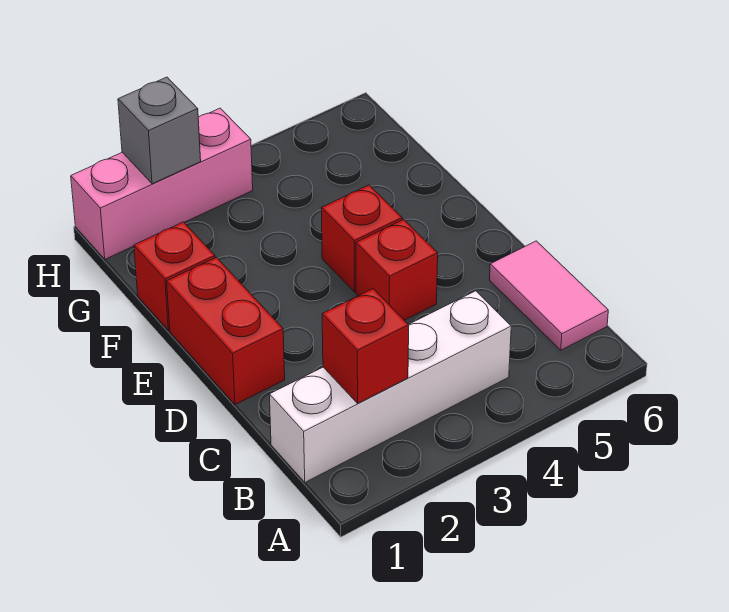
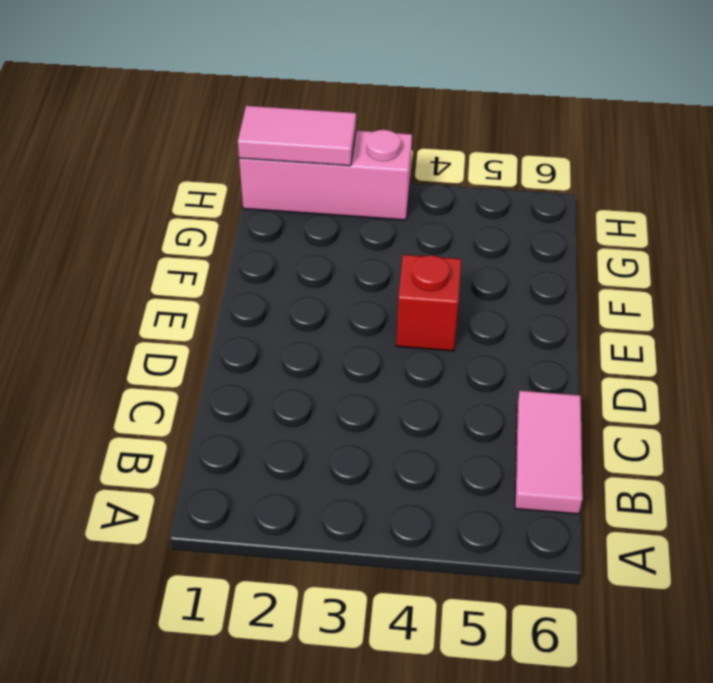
pink tile H1:H2 level 2 -> grey brick H2 level 2
none -> white brick B1:B4 level 1
none -> red brick D1:E1 level 1

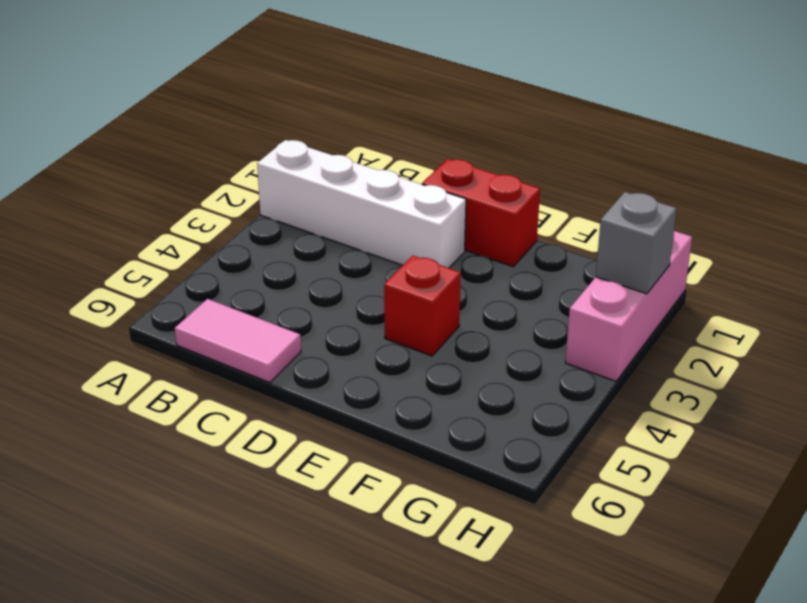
white brick A2:D2 level 1 -> white brick B1:B4 level 1
none -> red brick D4 level 1
none -> red brick F1 level 1

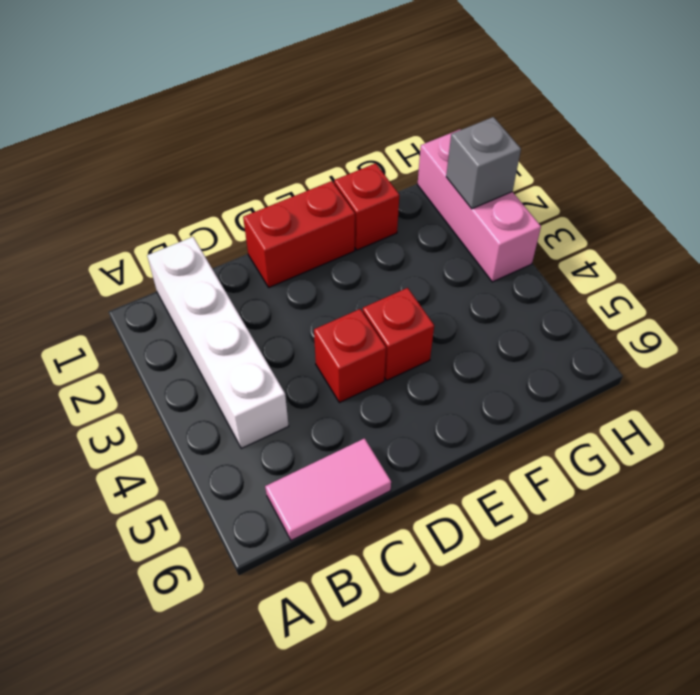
none -> red brick B2 level 2

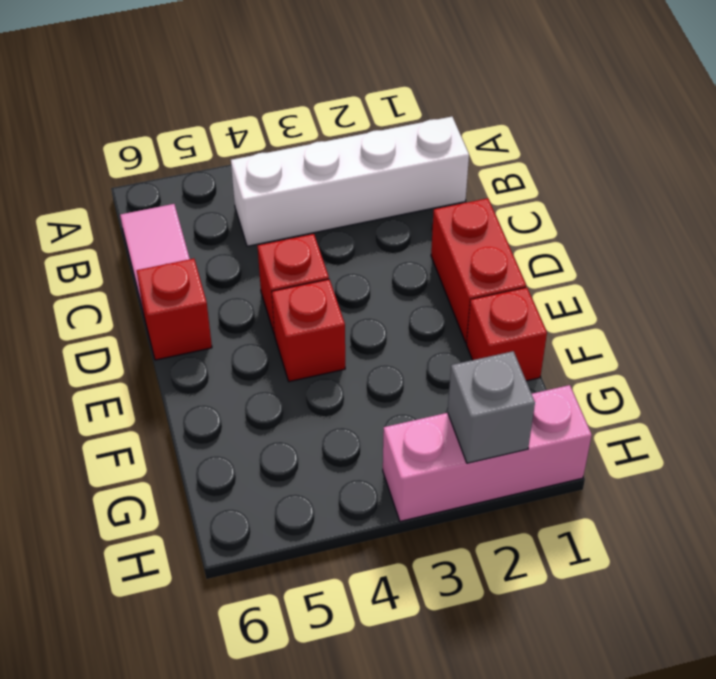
red brick D6 level 1 -> red brick B2 level 2

